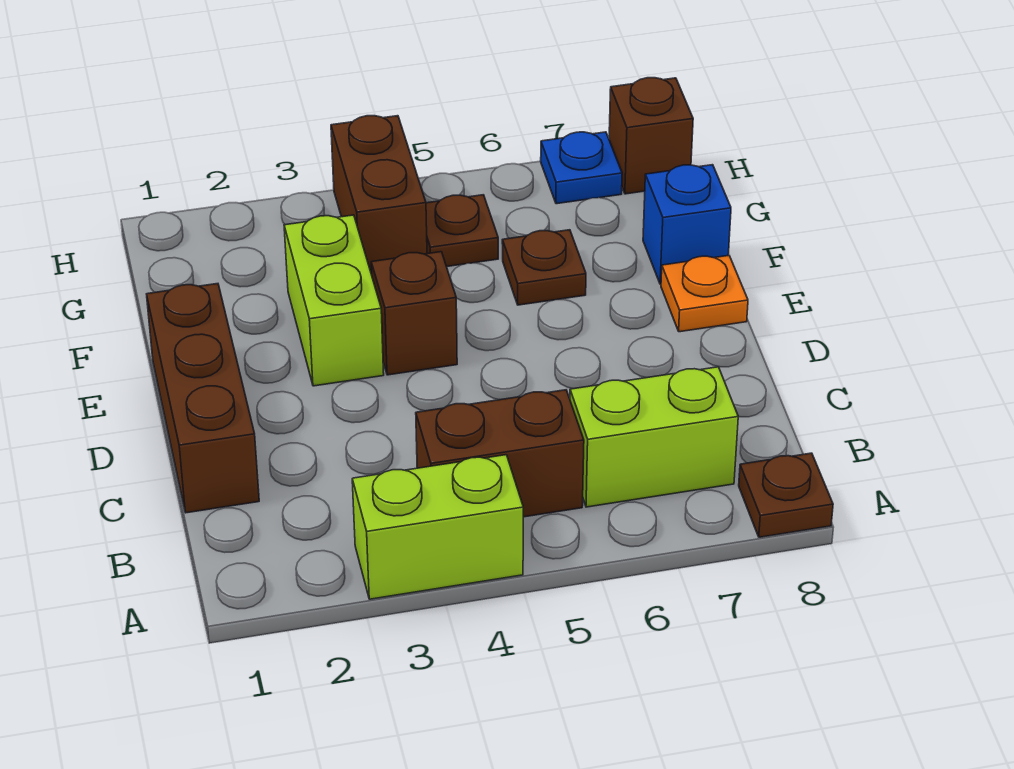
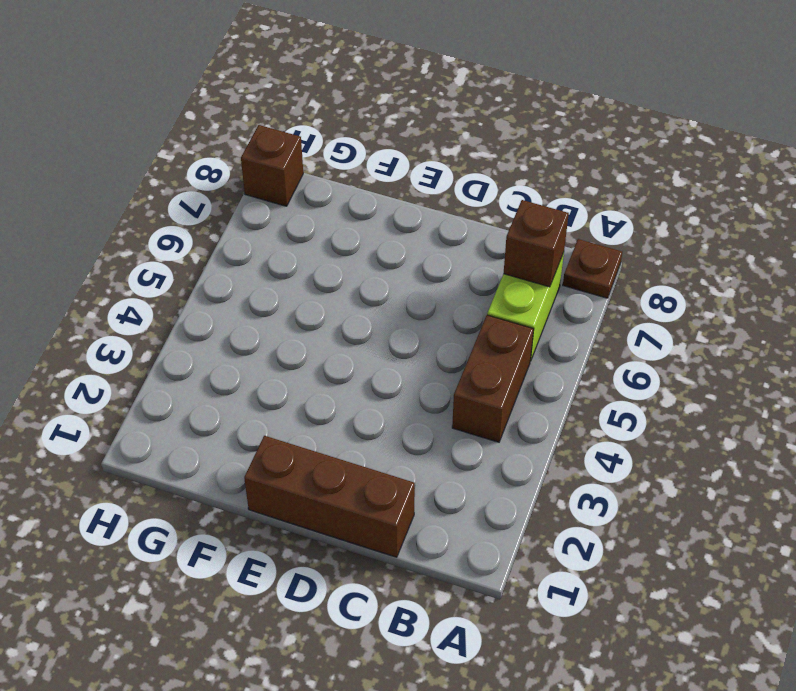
brown brick B7 level 2 -> brown brick E4 level 1
none -> lime brick A3:A4 level 1
none -> lime brick E3:F3 level 1
none -> orange plate E8 level 1

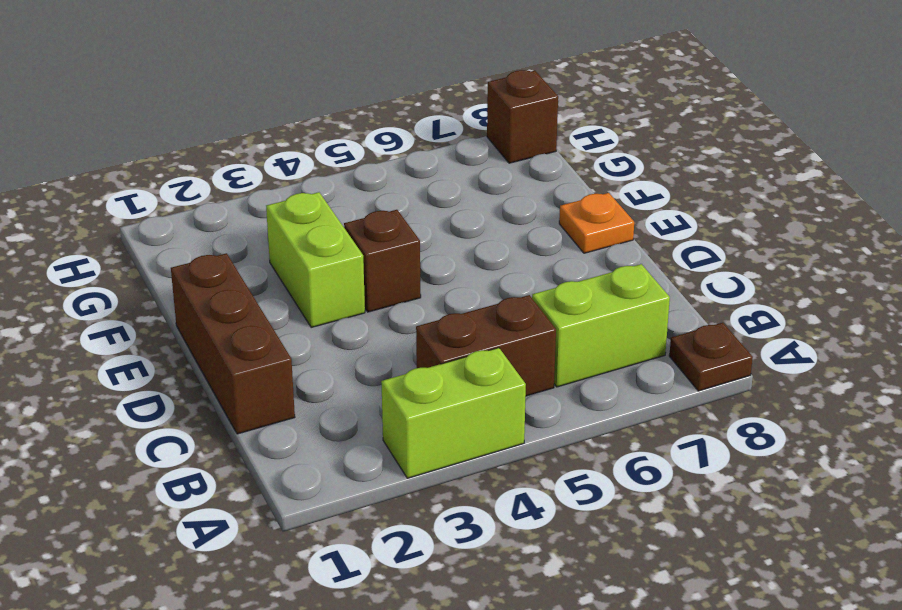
none -> brown plate F6 level 1
none -> blue brick F8 level 1
none -> brown brick G4:H4 level 1

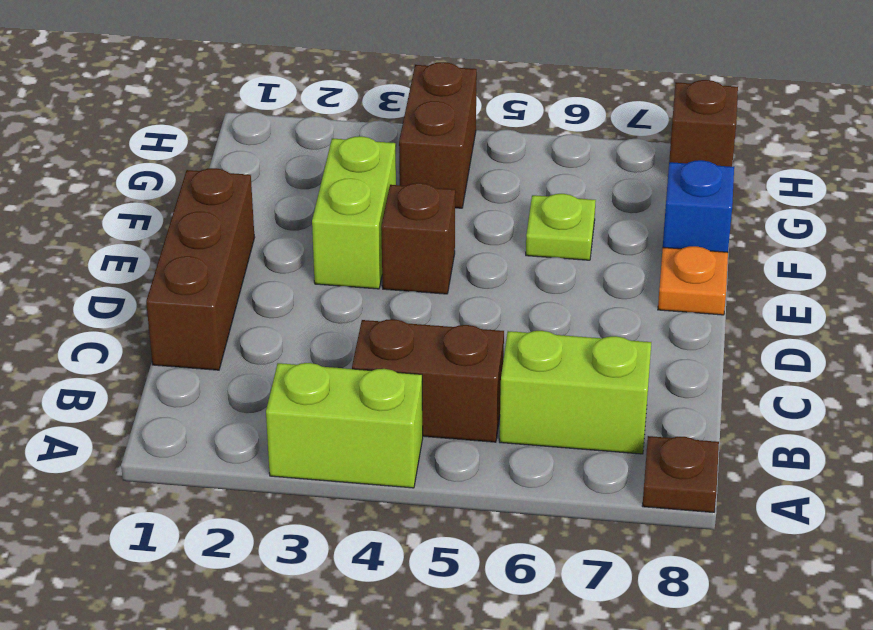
lime plate F6 level 1 -> brown plate F6 level 1
none -> brown plate G5 level 1
none -> blue plate H7 level 1

